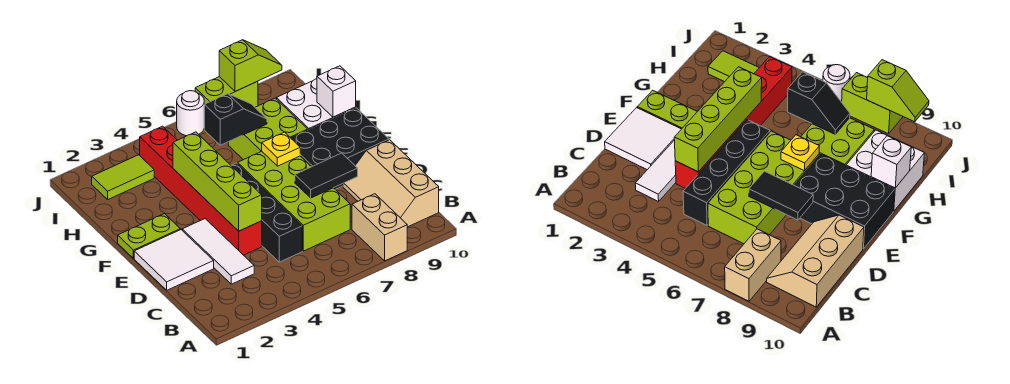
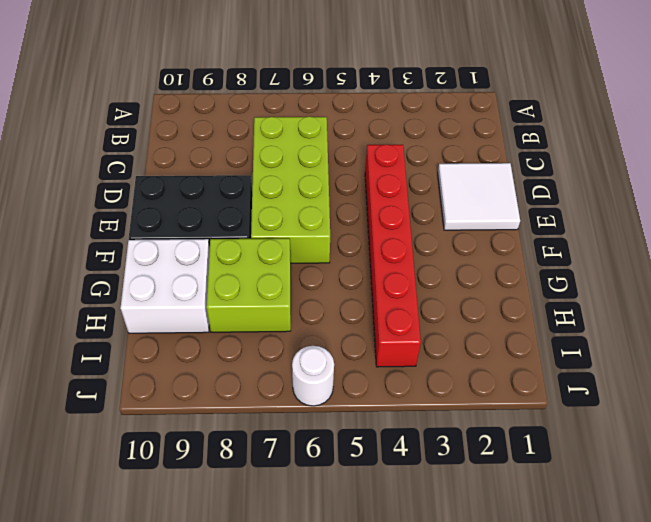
none -> tan brick A8:B8 level 1
none -> tan slope B9:D10 level 1 top 10
none -> white tile C3:E3 level 1

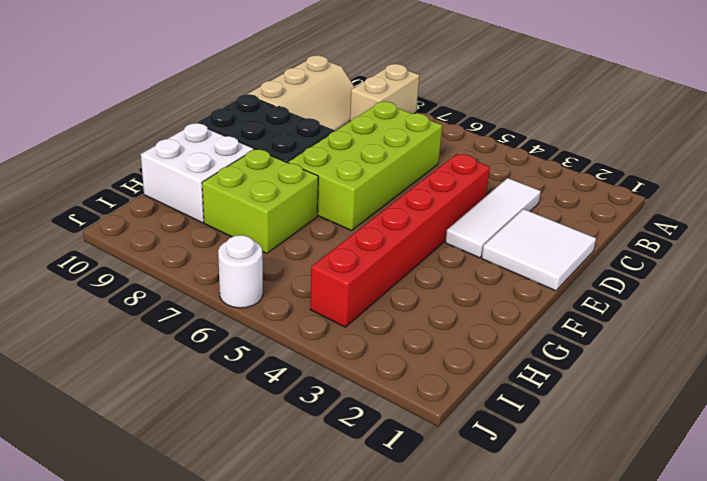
none -> black brick C5:F5 level 1
none -> lime plate F1:F2 level 1
none -> lime tile I2:I3 level 1

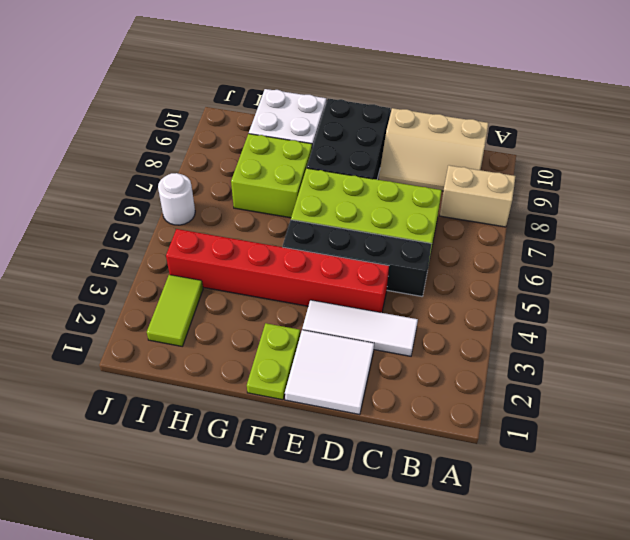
none -> lime brick J7:J8 level 1
none -> lime brick D4:G4 level 2
none -> black tile D7:D8 level 2

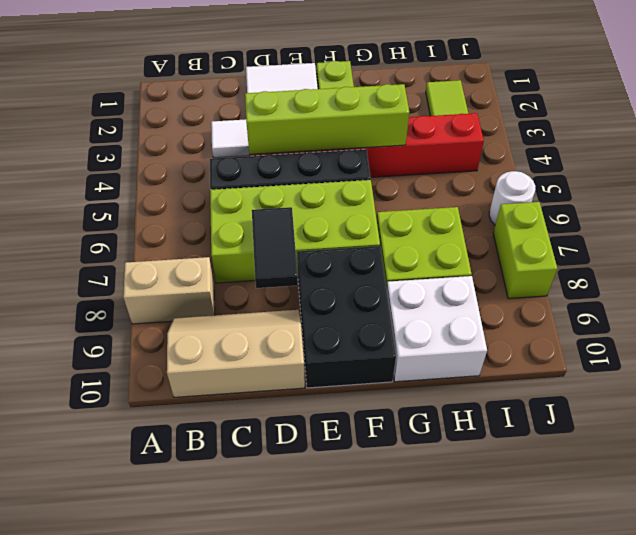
none -> yellow plate F7 level 2
none -> white brick G10 level 2
none -> black slope H6:H7 level 2 top 6

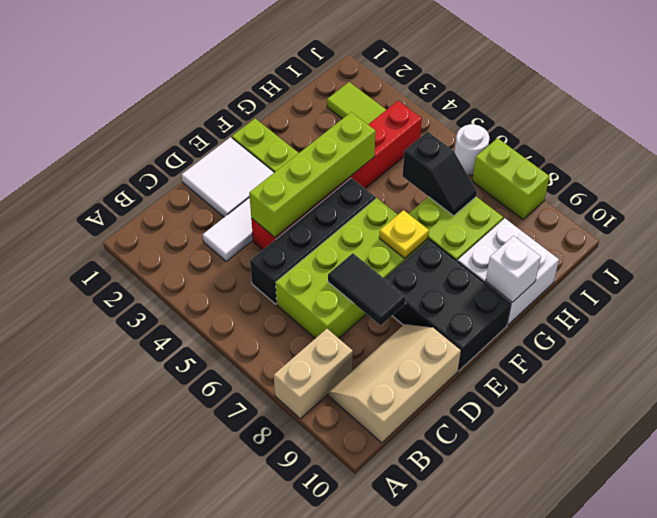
none -> lime slope J8:J9 level 2 top 8

